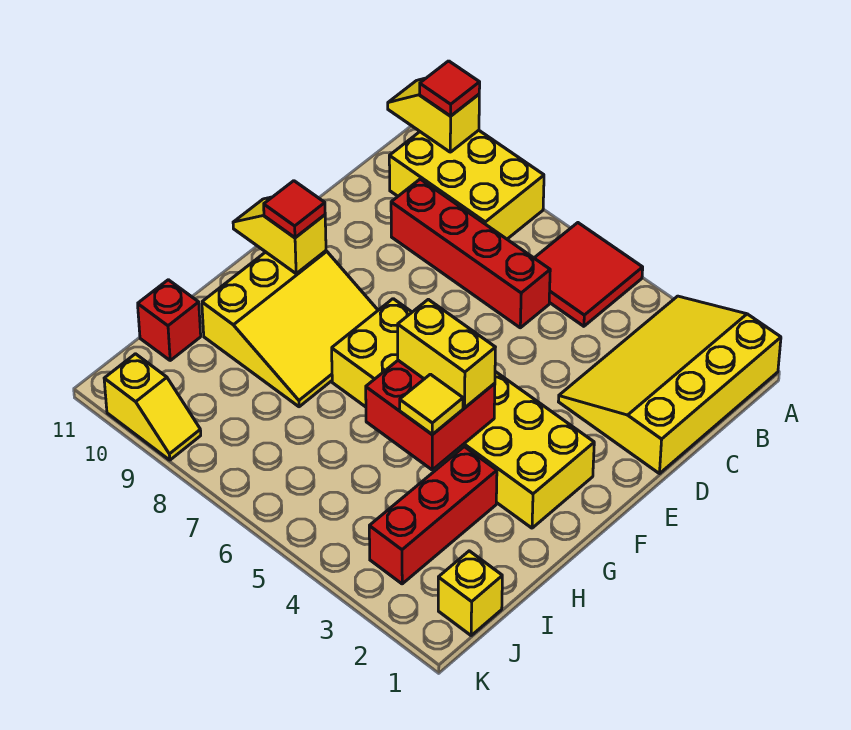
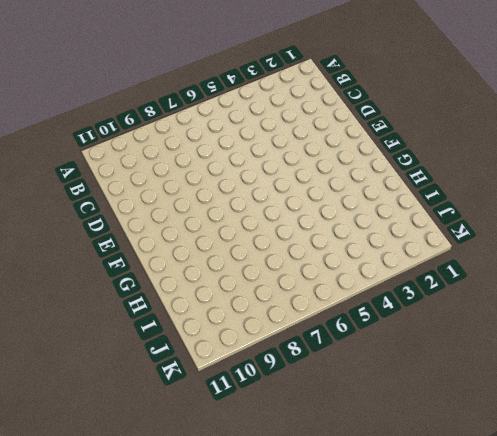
none -> yellow slope A1:D3 level 1 top 1
none -> red tile A5:B6 level 1
none -> yellow brick A8:B10 level 1

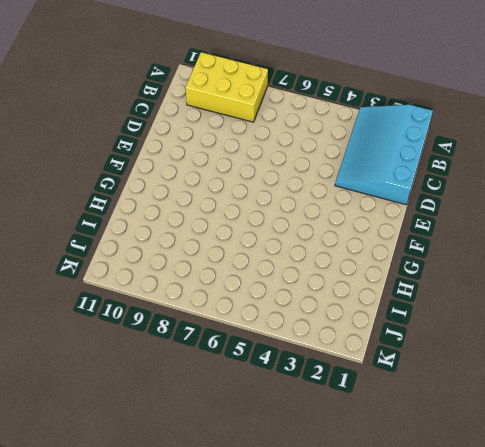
cyan slope A1:D3 level 1 top 1 -> yellow slope A1:D3 level 1 top 1
none -> red tile A5:B6 level 1
none -> red brick C6:C9 level 1
none -> yellow brick F2:G7 level 1

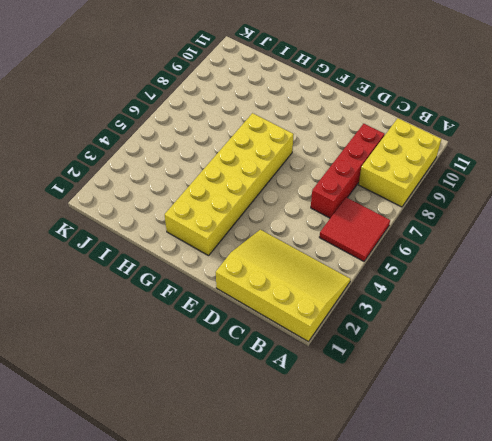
none -> yellow slope F8:H10 level 1 top 10
none -> red brick H3:J3 level 1
none -> red brick I11 level 1

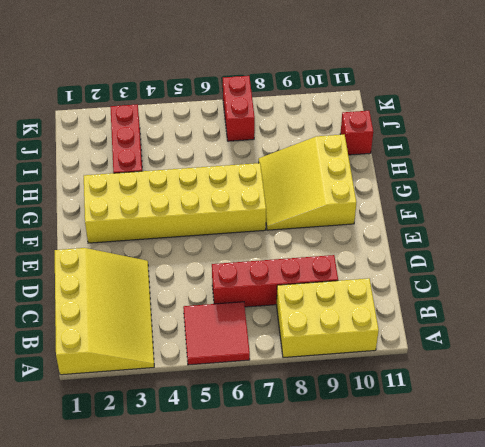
red brick J7:K7 level 1 -> none
none -> yellow brick J1 level 1
none -> yellow slope K9:K10 level 1 top 10
none -> yellow slope A10:A11 level 2 top 10

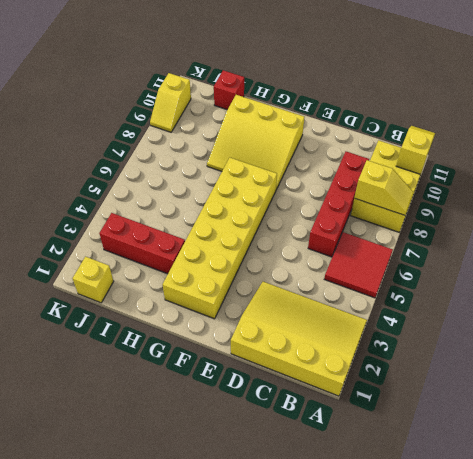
yellow slope A8:B8 level 2 top B -> yellow slope F10:F11 level 2 top 10
none -> red brick G4:H5 level 2
none -> red tile A10 level 3
none -> red tile F10 level 3

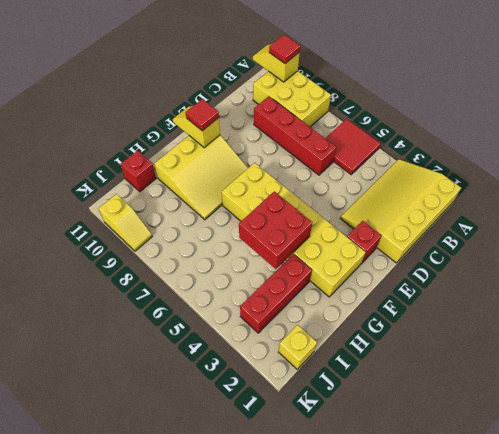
red brick E2 level 1 -> none
none -> yellow brick G4:G5 level 3
none -> yellow tile H4 level 3

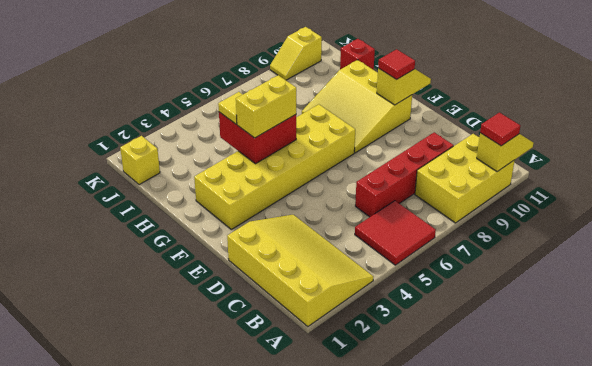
none -> red brick H3:J3 level 1

